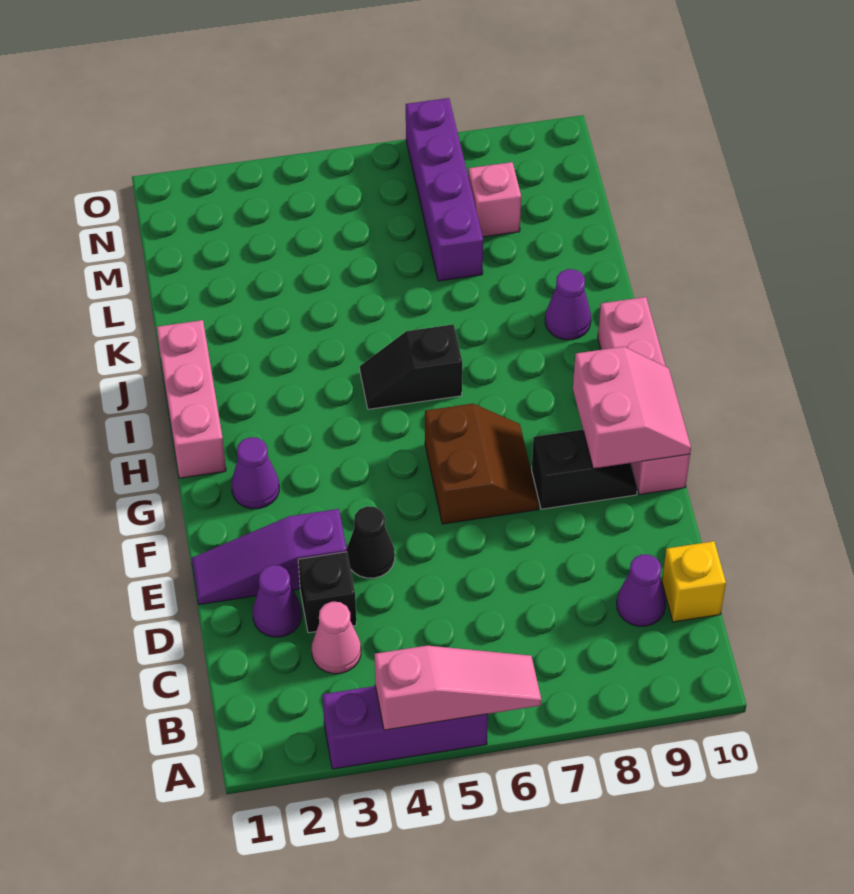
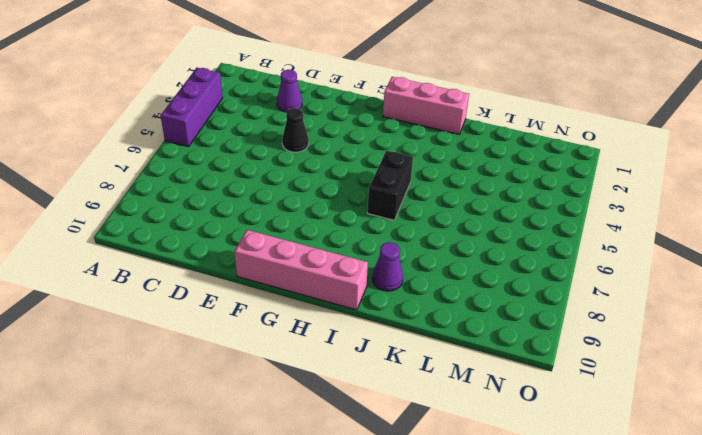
black brick I5:I6 level 1 -> black slope I5:I6 level 1 top 6
none -> pink cone C3 level 1
none -> purple cone C9 level 1
none -> yellow brick C10 level 1

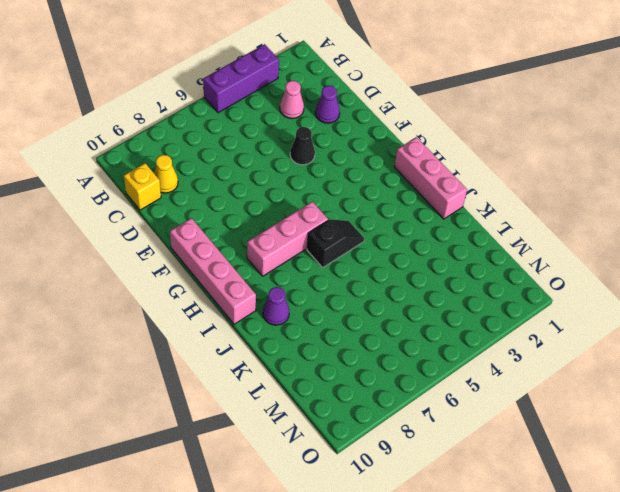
yellow cone C9 level 1 -> purple cone C9 level 1
pink brick H6:H8 level 1 -> none
none -> black brick D3 level 1
none -> purple slope E1:E3 level 1 top 3
none -> brown slope F6:G7 level 1 top 6

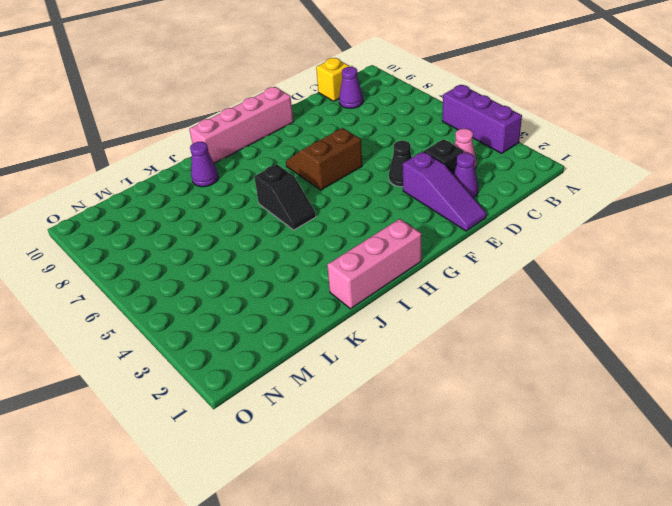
none -> black slope F8:F9 level 1 top 8
none -> purple cone G2 level 1
none -> purple brick L7:O7 level 1

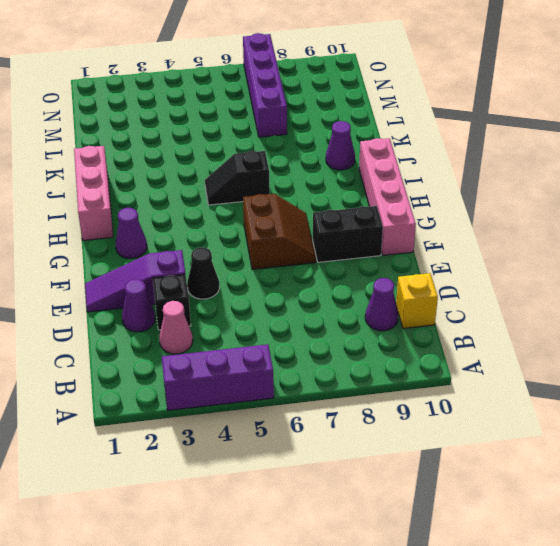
black brick F8:F9 level 1 -> black slope F8:F9 level 1 top 8
none -> pink brick M8 level 1
none -> pink slope A4:A6 level 2 top 4
none -> pink slope F9:G10 level 2 top 9

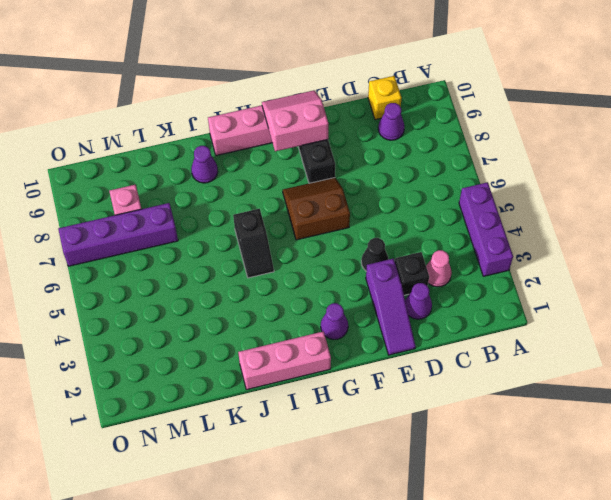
none -> pink slope A4:A6 level 2 top 4

